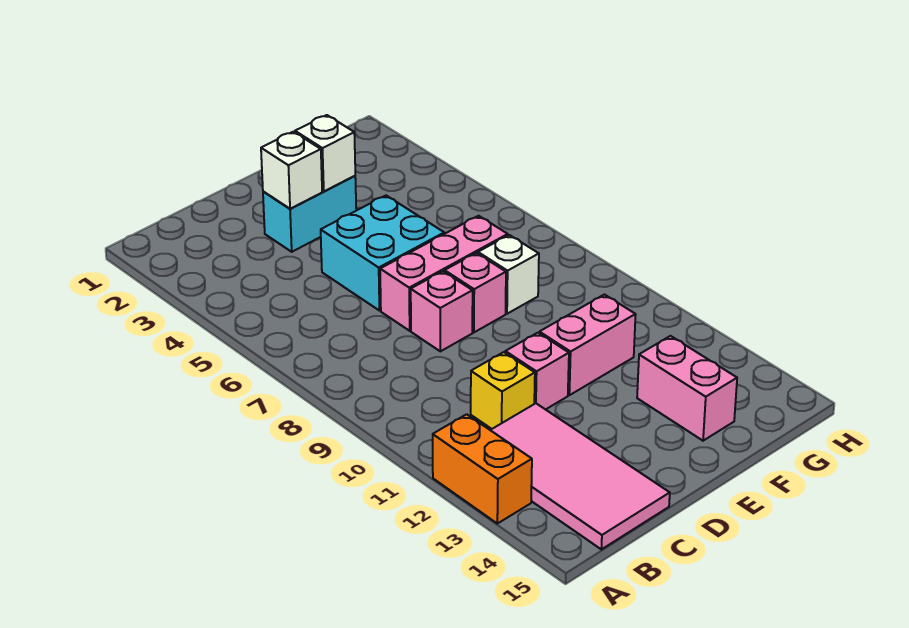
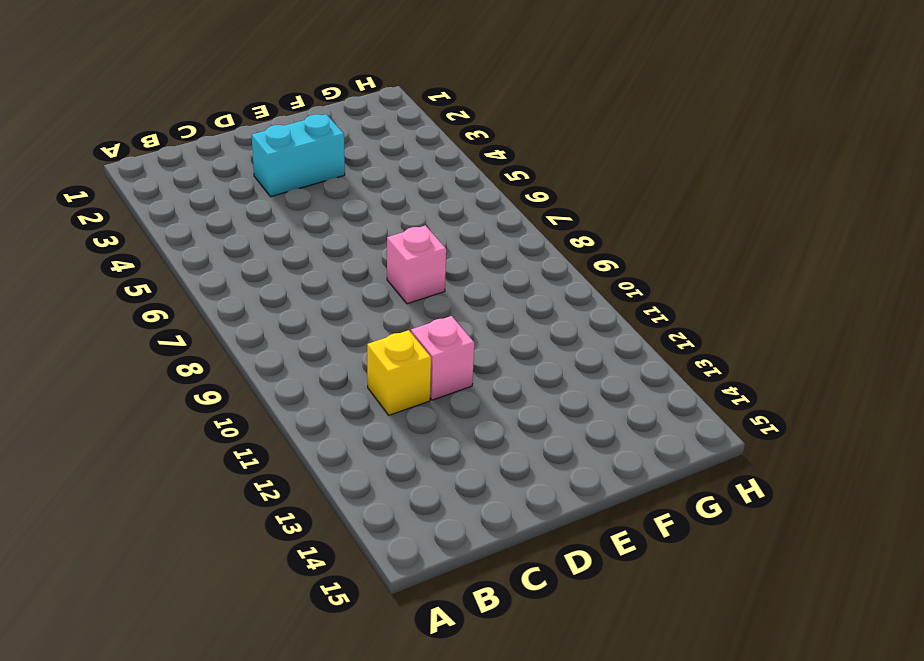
none -> orange brick A12:A13 level 1
none -> pink tile B12:C15 level 1
none -> cyan brick D5:E6 level 1

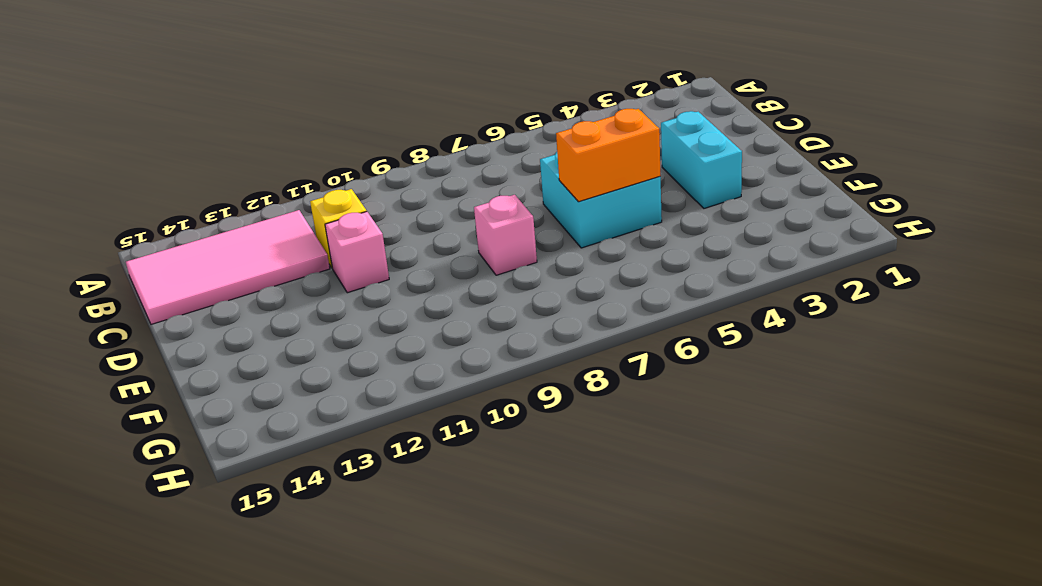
orange brick E5:E6 level 2 -> orange brick A12:A13 level 1
none -> pink brick D7:F7 level 1
none -> pink brick D8 level 1
none -> pink brick E11:F11 level 1

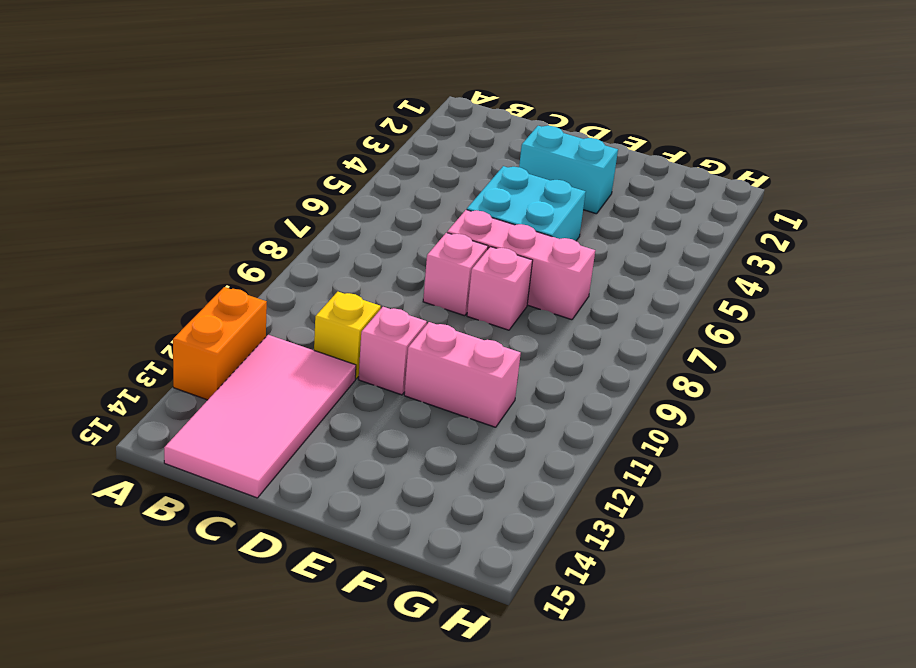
none -> white brick F8 level 1
none -> pink brick F13:F14 level 1
none -> white brick D3 level 2

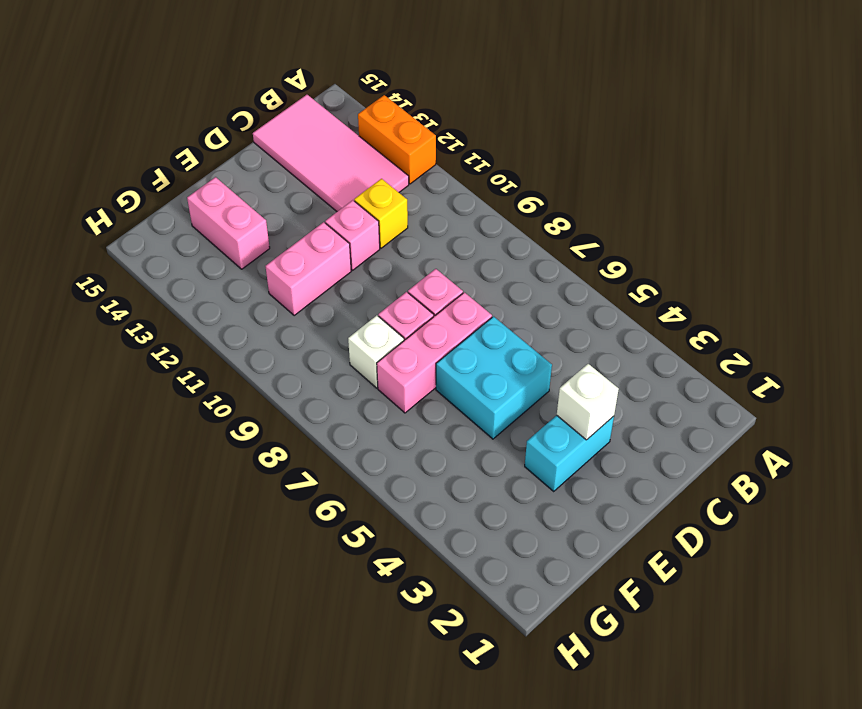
none -> white brick E3 level 2

